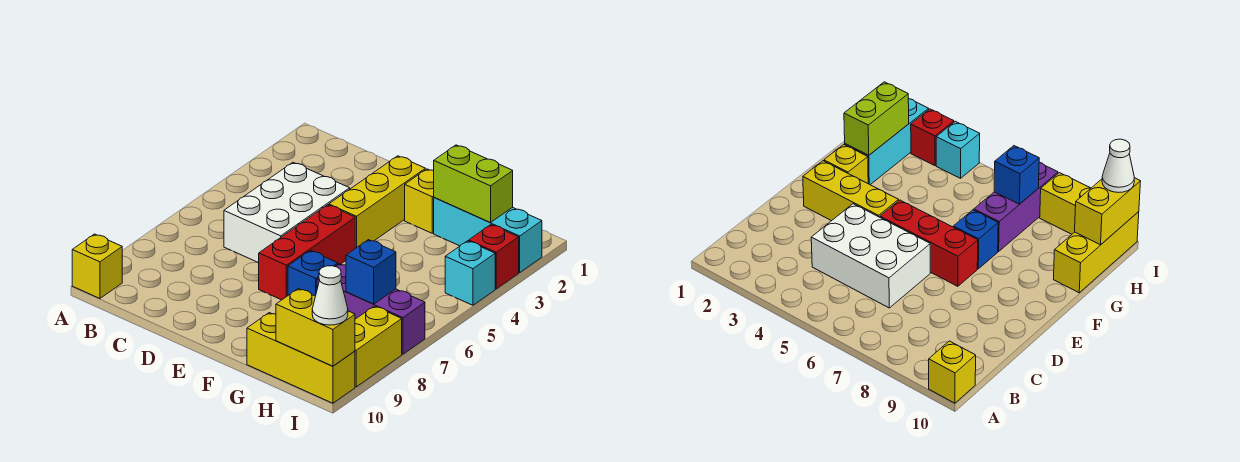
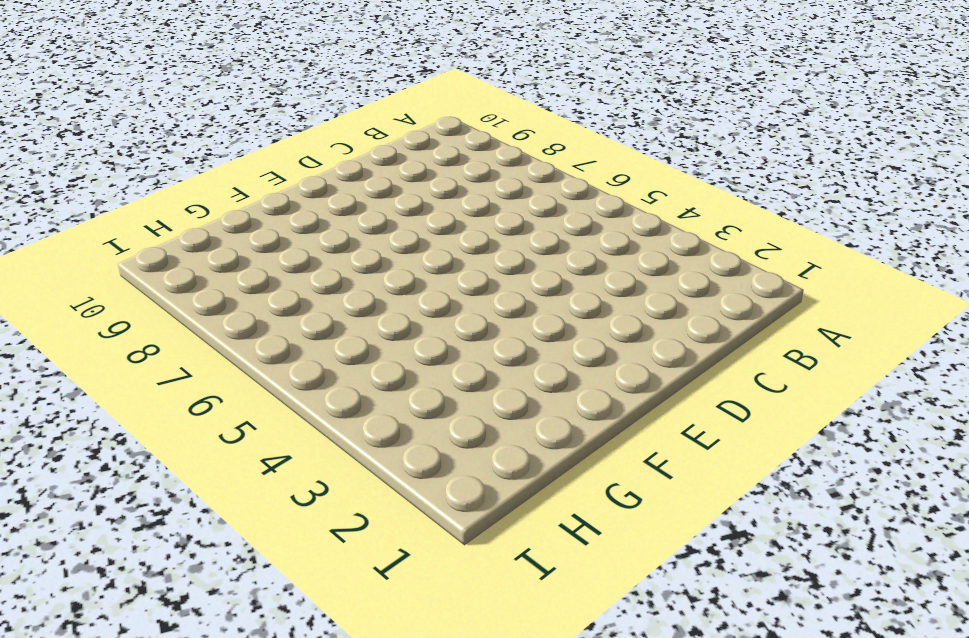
none -> yellow brick A10 level 1
none -> white brick C4:D6 level 1
none -> yellow brick E2:E4 level 1

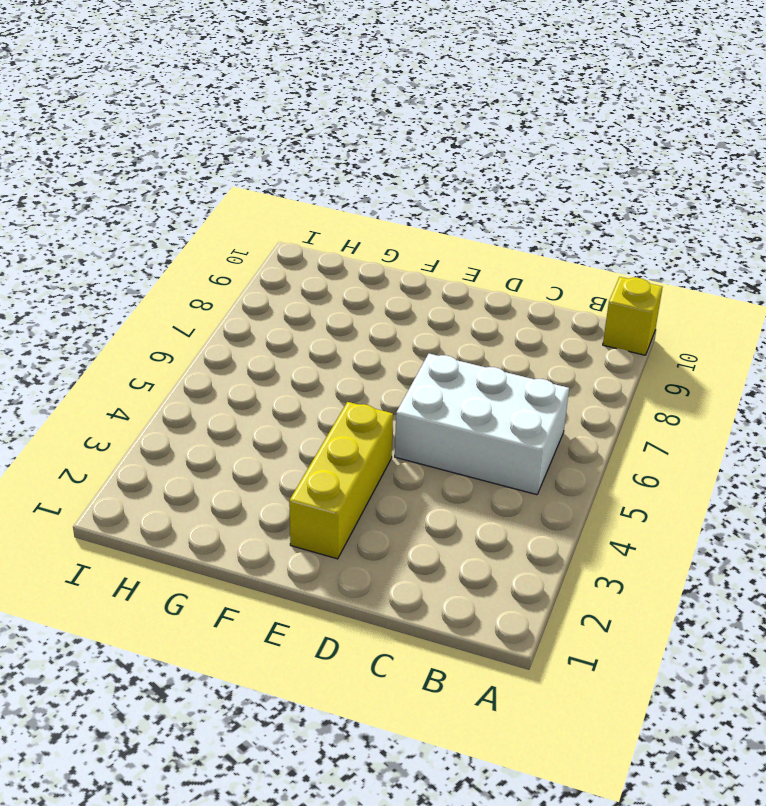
white brick B5:D6 level 1 -> white brick C4:D6 level 1
none -> red brick E5:E7 level 1
none -> yellow brick F2 level 1
none -> blue brick F7 level 1

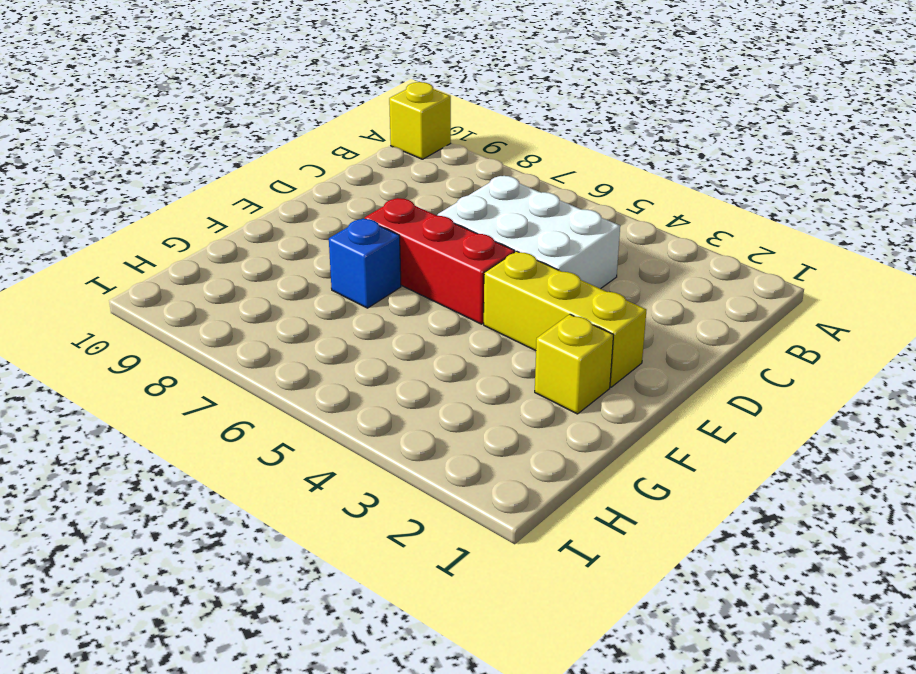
none -> cyan brick G2:I2 level 1
none -> purple brick G7:I7 level 1
none -> yellow brick G10:I10 level 1

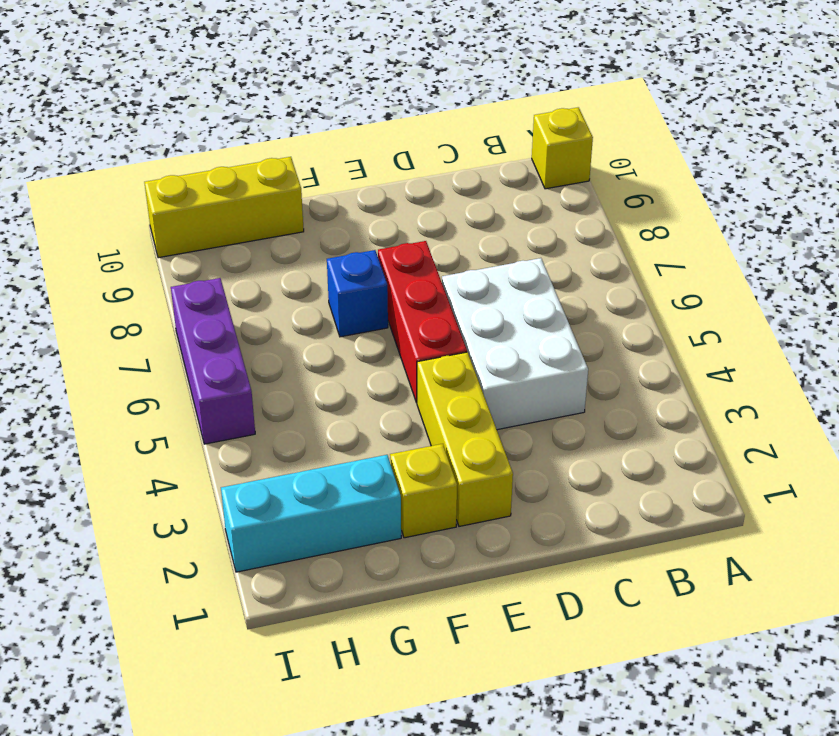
purple brick I5:I7 level 1 -> purple brick G7:I7 level 1
none -> red brick I3 level 1
none -> cyan brick I4 level 1
none -> yellow brick I8:I9 level 1

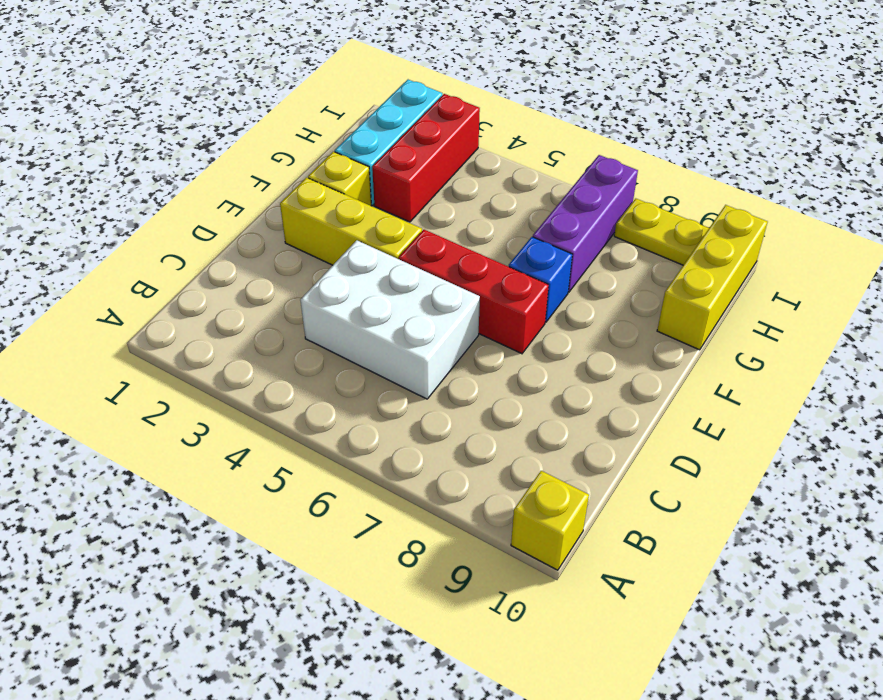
red brick G3:I3 level 1 -> red brick I3 level 1
yellow plate I8:I9 level 1 -> yellow brick I8:I9 level 1
none -> cyan brick I4 level 1
none -> lime brick G2:H2 level 2
none -> blue brick H7 level 2

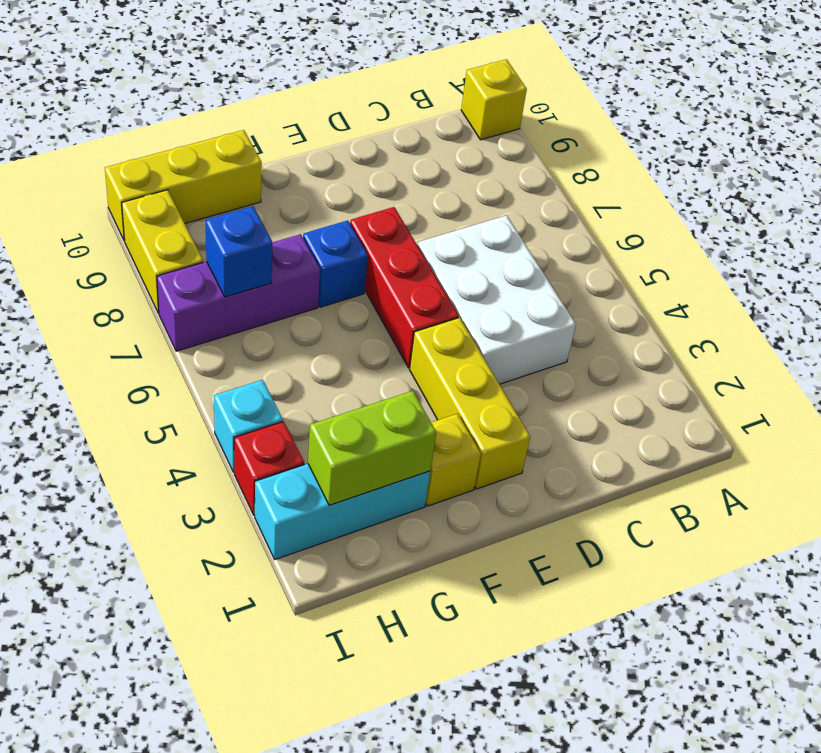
none -> yellow brick H10:I10 level 2
none -> white cone I10 level 3

